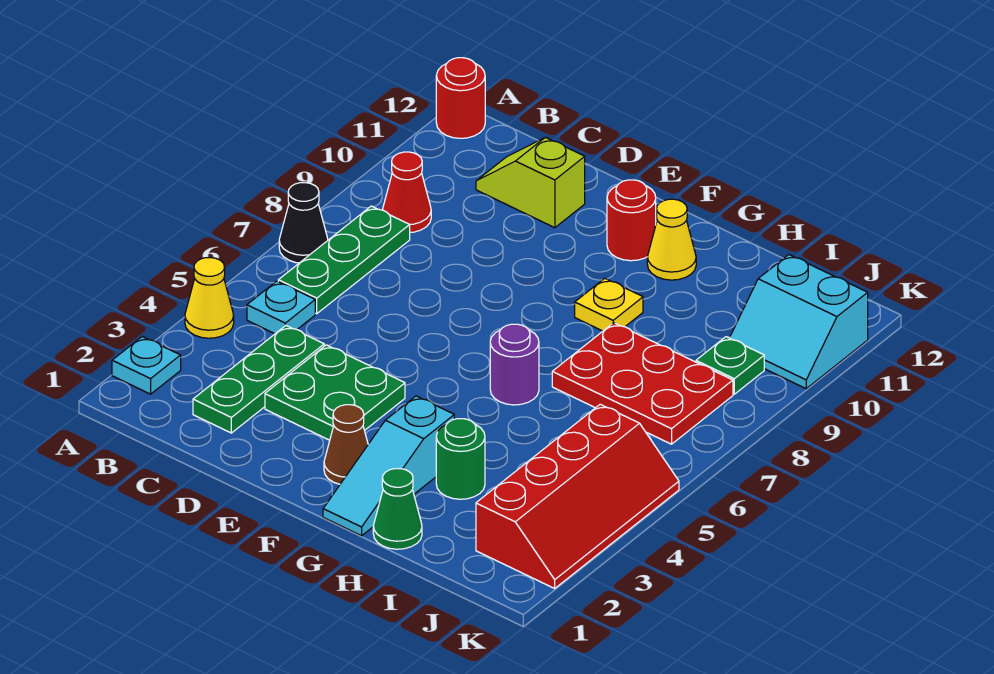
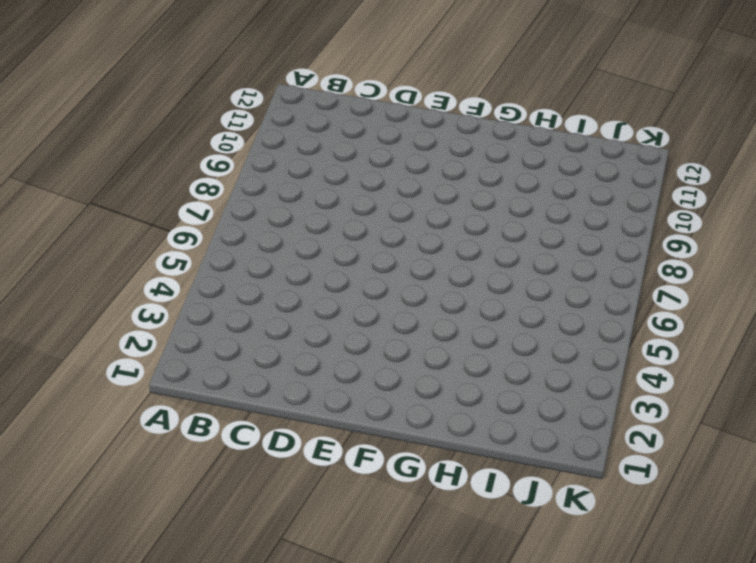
none -> cyan plate A2 level 1
none -> yellow cone A4 level 1
none -> black cone A7 level 1

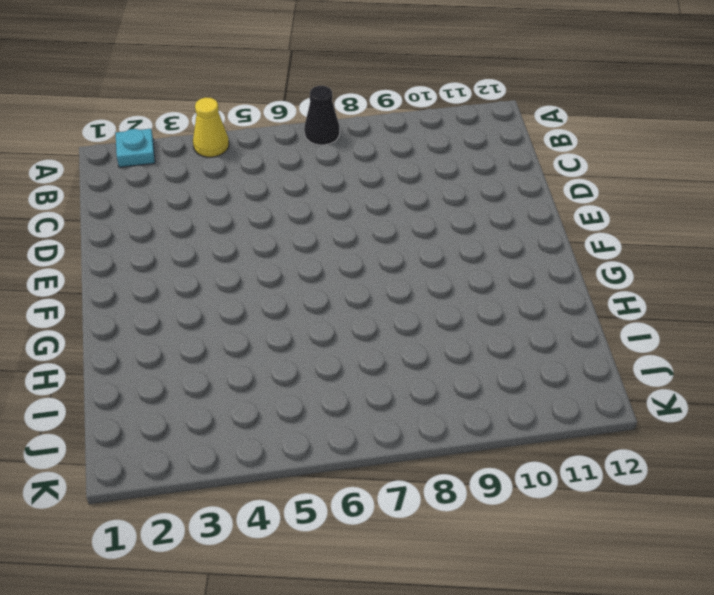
none -> red round brick A12 level 1
none -> cyan plate B5 level 1
none -> green plate B6:B8 level 1

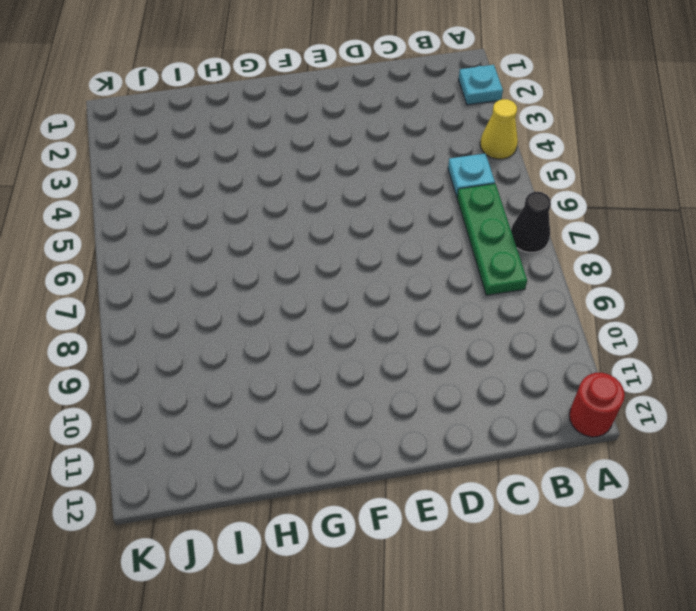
none -> red cone B9 level 1
none -> green plate C2:C4 level 1
none -> lime slope C11:D11 level 1 top D

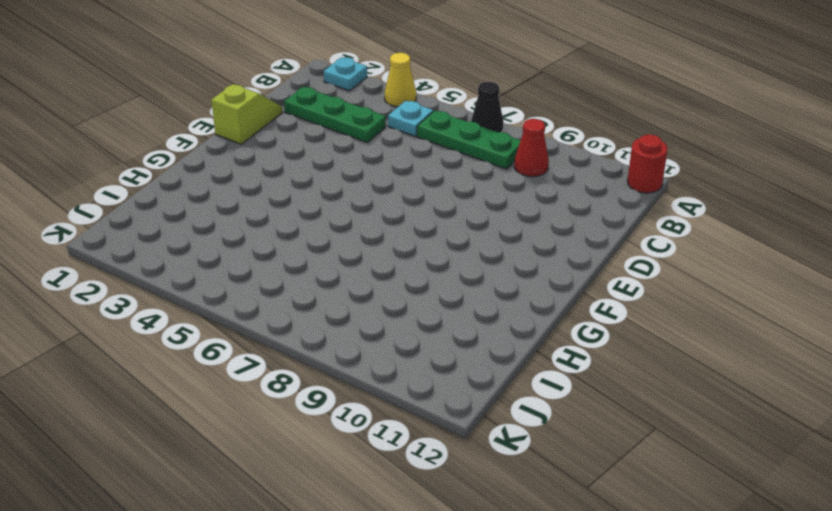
lime slope D1:E1 level 1 top E -> lime slope C11:D11 level 1 top D
none -> green plate D3:E4 level 1
none -> brown cone F2 level 1
none -> red round brick F11 level 1

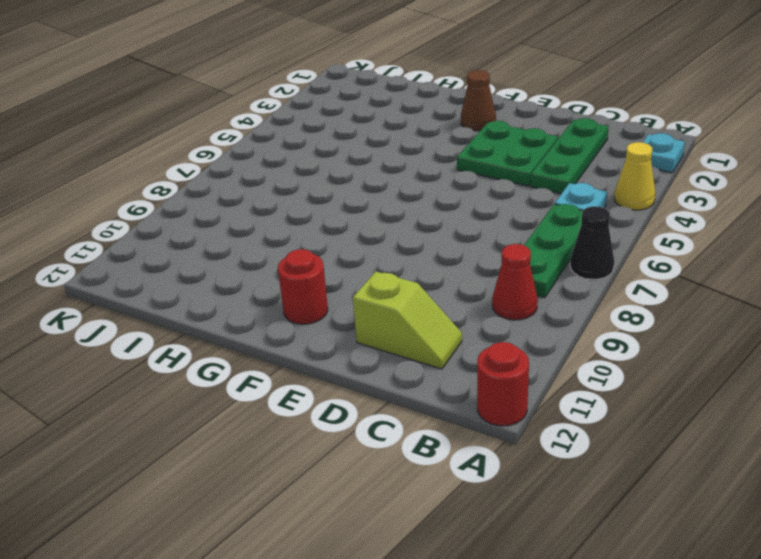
none -> cyan slope G1:G3 level 1 top 3
none -> purple round brick G6 level 1
none -> yellow plate G9 level 1

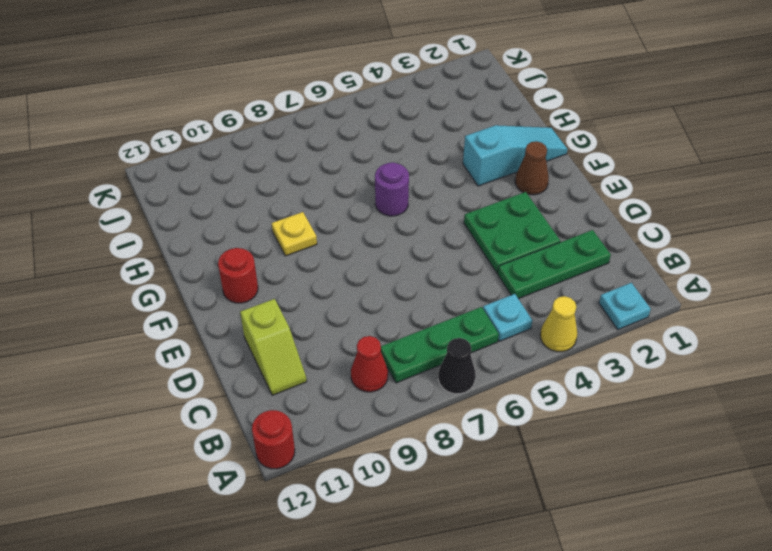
none -> yellow cone G11 level 1
none -> green cone H1 level 1
none -> green round brick H3 level 1

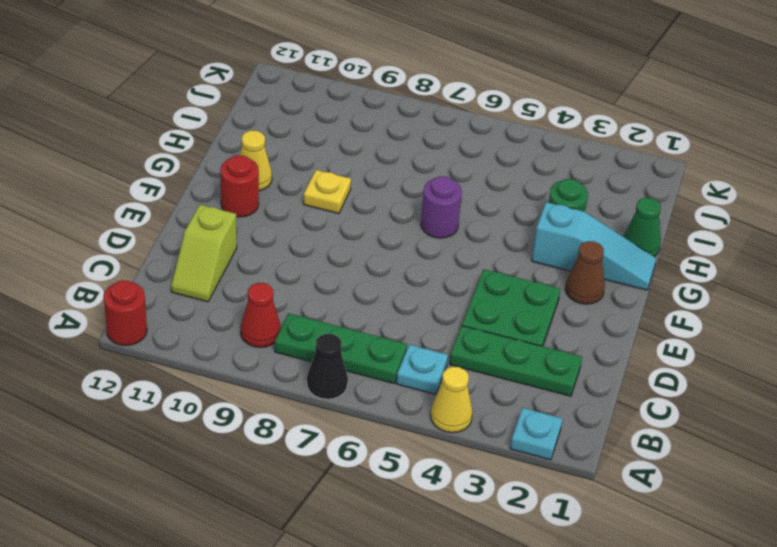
none -> red plate H7:J8 level 1
none -> red slope J2:K5 level 1 top J
none -> green plate J9 level 1

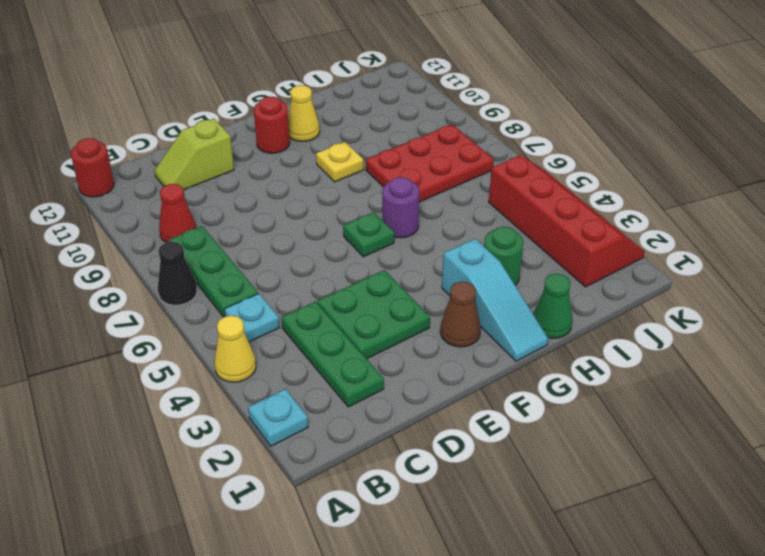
green plate F6 level 1 -> green plate J9 level 1
none -> cyan slope J10:K11 level 1 top 11

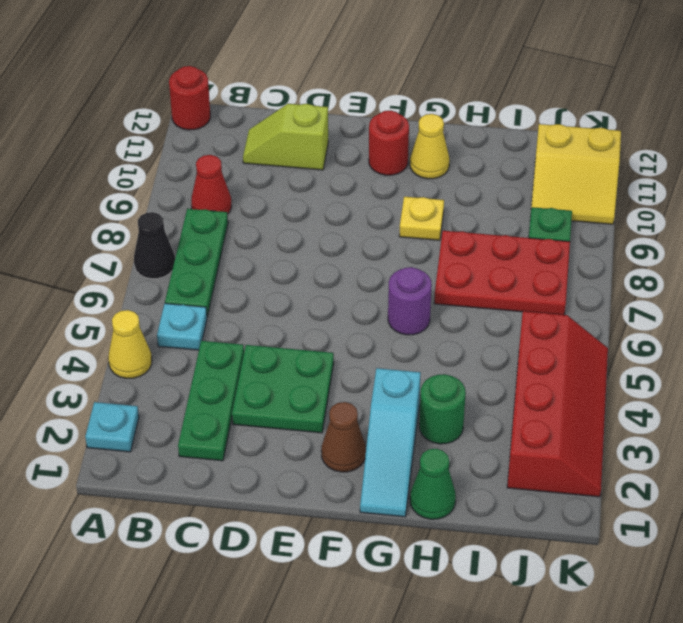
yellow slope J10:K11 level 1 top 11 -> cyan slope J10:K11 level 1 top 11

